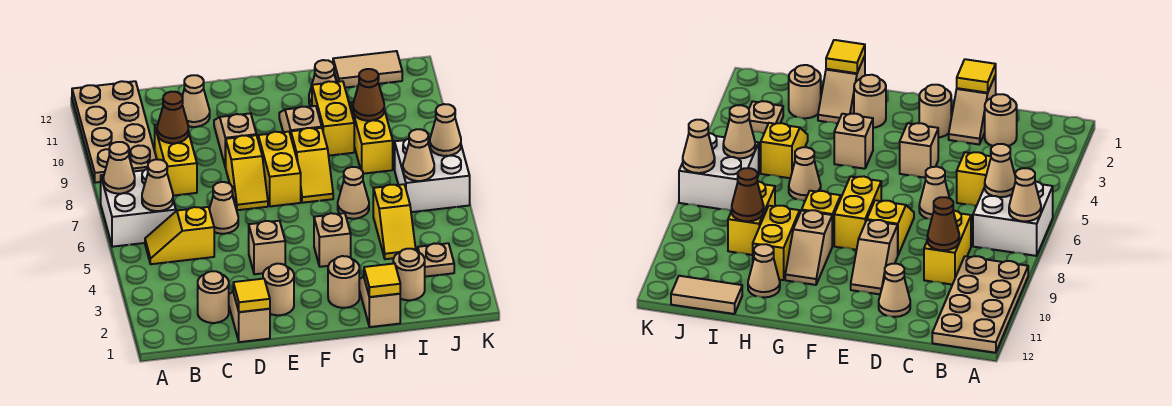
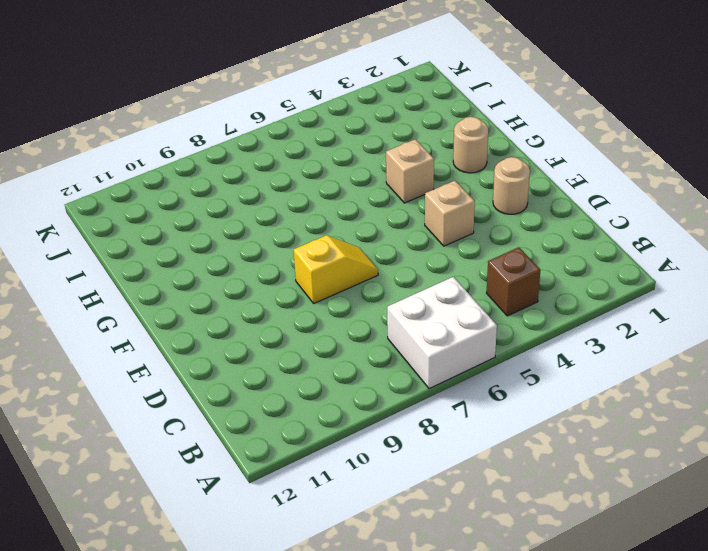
brown brick B4 level 1 -> none
none -> tan plate A9:B12 level 1
none -> yellow slope B5:C5 level 1 top C
none -> tan round brick C2 level 1
none -> yellow brick C8:C9 level 1

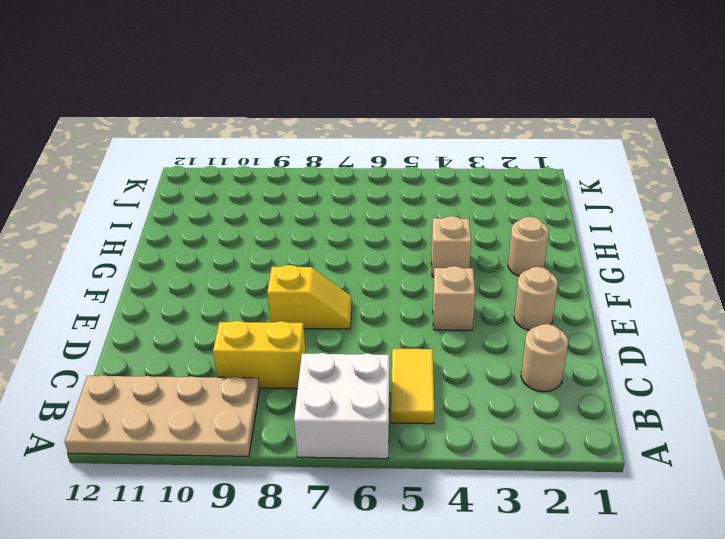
yellow tile B5:C5 level 1 -> yellow slope B5:C5 level 1 top C
none -> tan slope D1:D2 level 1 top 1
none -> tan cone D6 level 1
none -> tan cone D11 level 1
none -> tan slope E9:E10 level 1 top 9

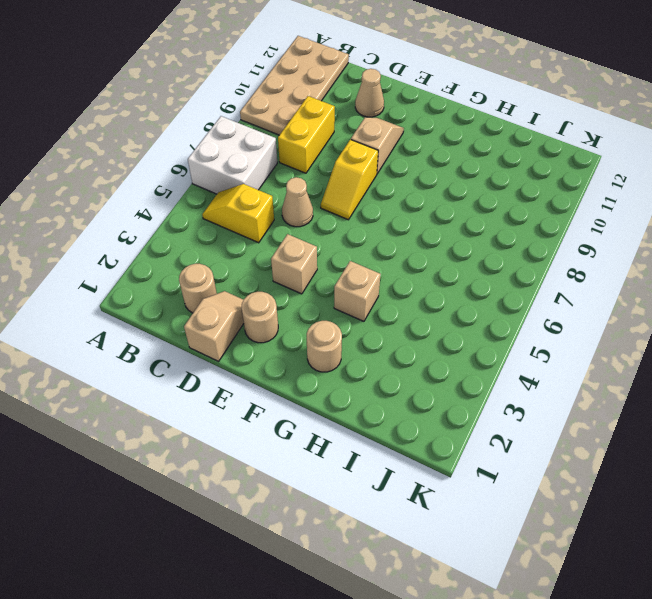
none -> yellow brick F7:F8 level 1
none -> yellow slope G7:G8 level 1 top 8
none -> tan slope G9:G10 level 1 top 9
none -> tan slope H1:H2 level 1 top 1

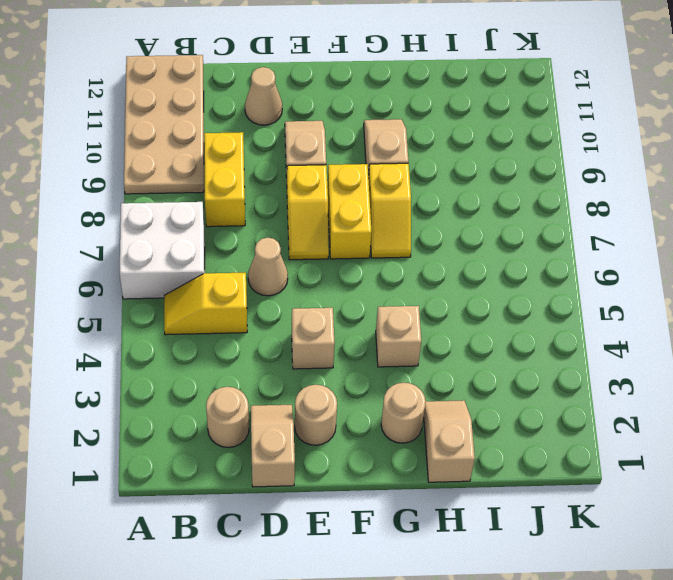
none -> tan cone H6 level 1
none -> yellow brick H9:H10 level 1
none -> tan cone H11 level 1
none -> tan round brick I2 level 1

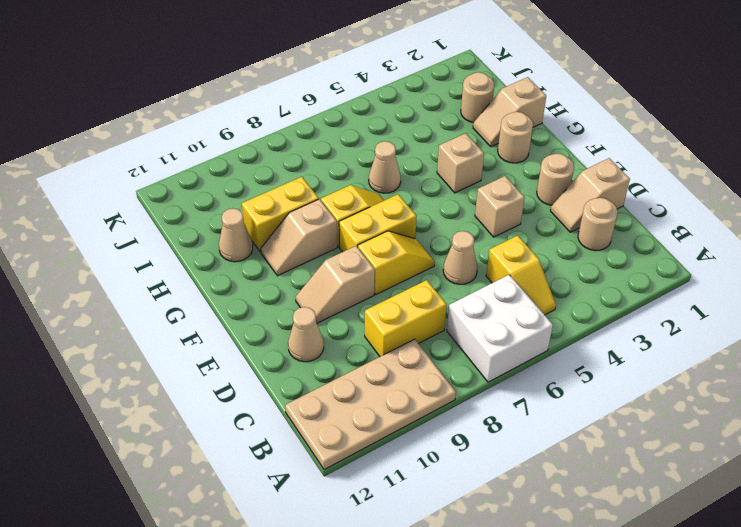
none -> yellow slope I4:I5 level 1 top 5
none -> yellow brick I8:I9 level 1
none -> tan tile I12:J12 level 1
none -> tan plate J3 level 1

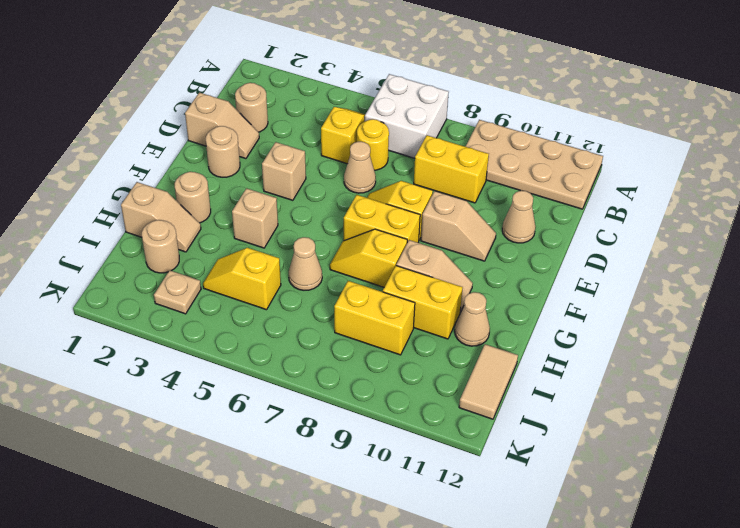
yellow round brick C6 level 1 -> none
none -> white brick J6:K7 level 1
none -> tan cone A7 level 2
none -> tan cone B6 level 2
none -> brown cone C9 level 2

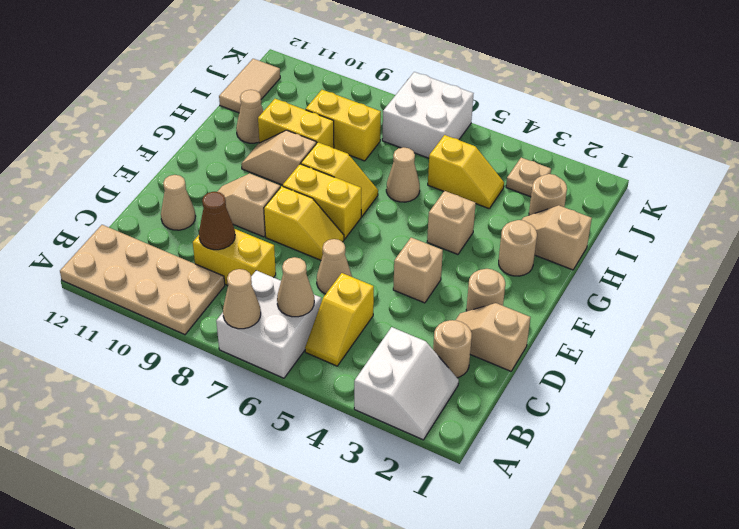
white slope A2:B3 level 1 top 3 -> none
none -> yellow tile D1 level 2
none -> yellow tile H1 level 2
none -> brown cone I9 level 2
none -> tan cone J6 level 2

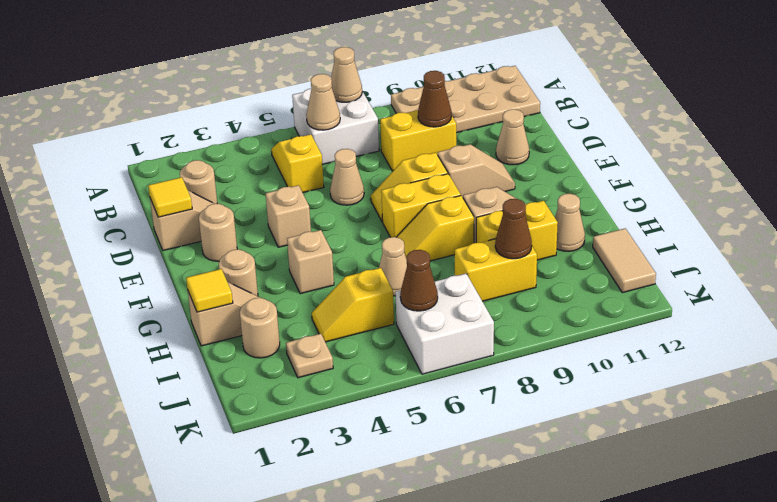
brown cone J6 level 2 -> tan cone J6 level 2
none -> tan cone K7 level 2

